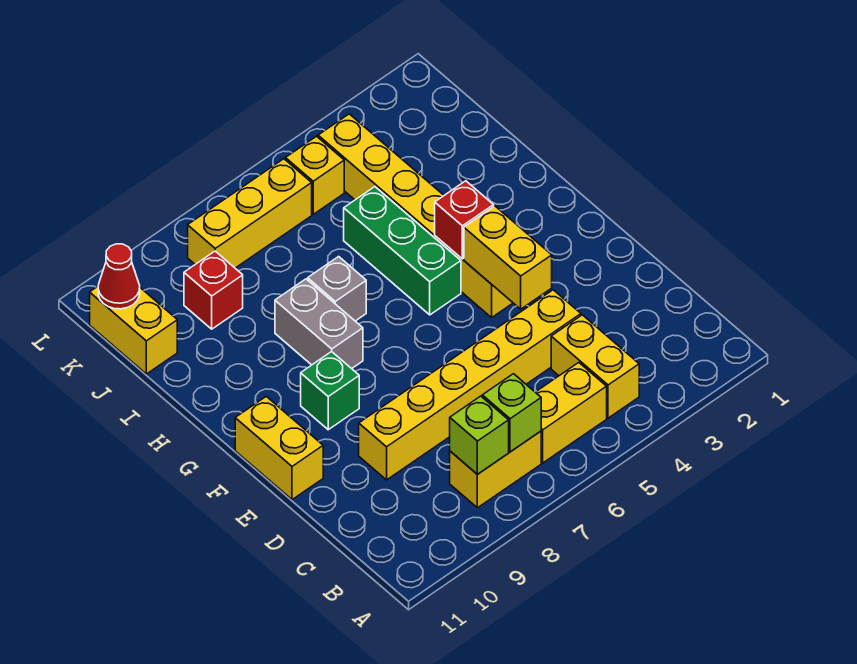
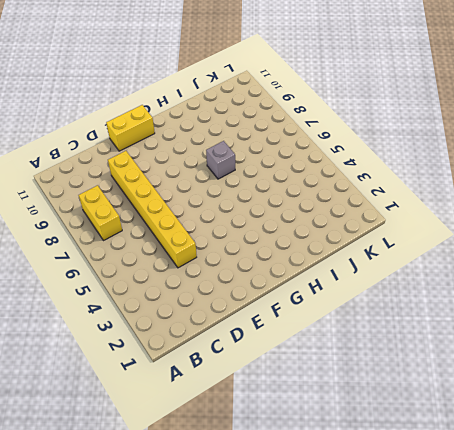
none -> yellow brick B4:C4 level 1
none -> yellow brick B5:B6 level 1
none -> yellow brick F4:K4 level 1

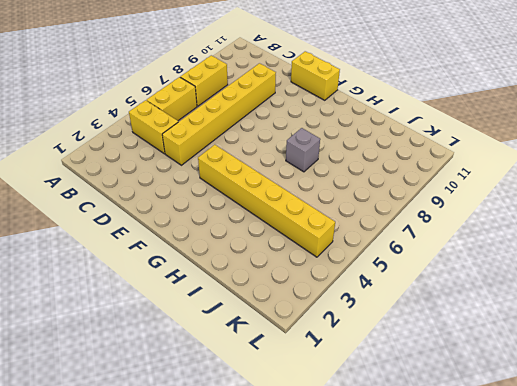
none -> green brick F9 level 1
none -> green brick G5:I5 level 1
none -> grey brick G8:H8 level 1

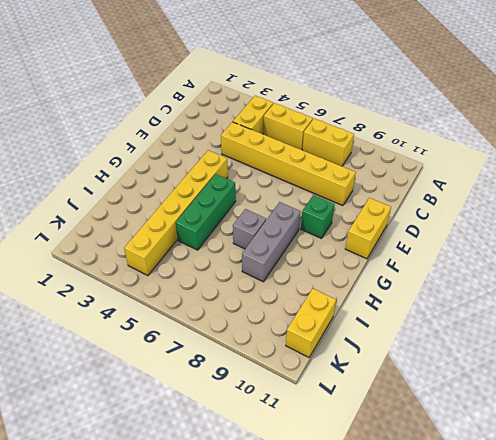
grey brick G8:I8 level 1 -> grey brick G8:H8 level 1
none -> red brick J9 level 1
none -> yellow brick K5 level 1
none -> yellow brick K6:K8 level 1

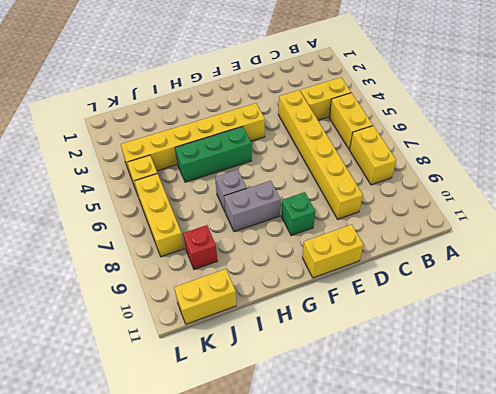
none -> lime brick B7 level 2
none -> lime brick B8 level 2
none -> yellow brick E4:F4 level 2

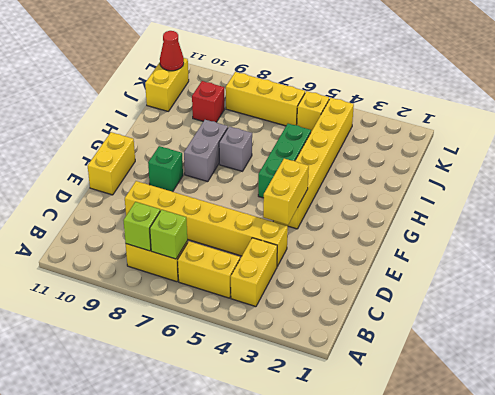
none -> red brick G4 level 2

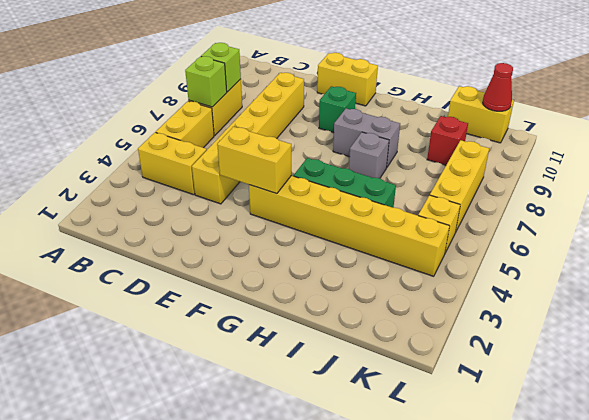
none -> red brick G4 level 2

